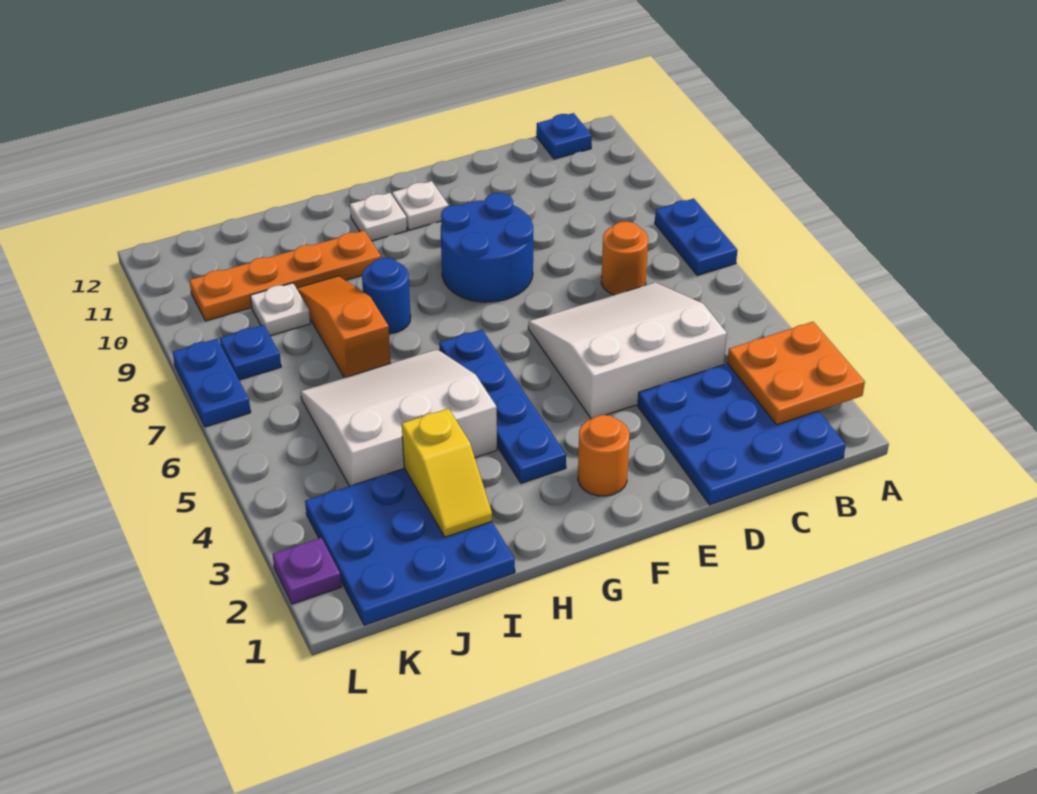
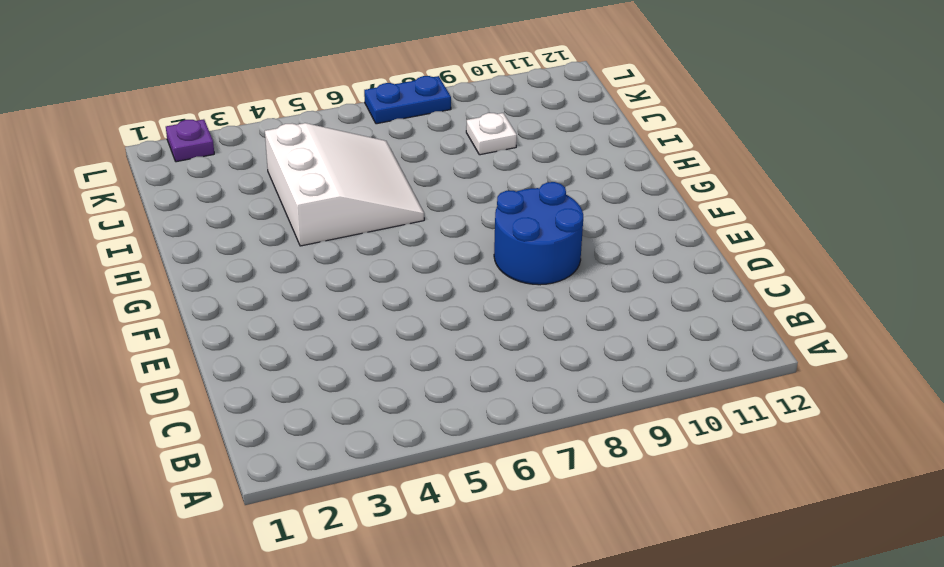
none -> blue plate A7:A8 level 1
none -> blue plate B1:D3 level 1
none -> blue plate B12 level 1

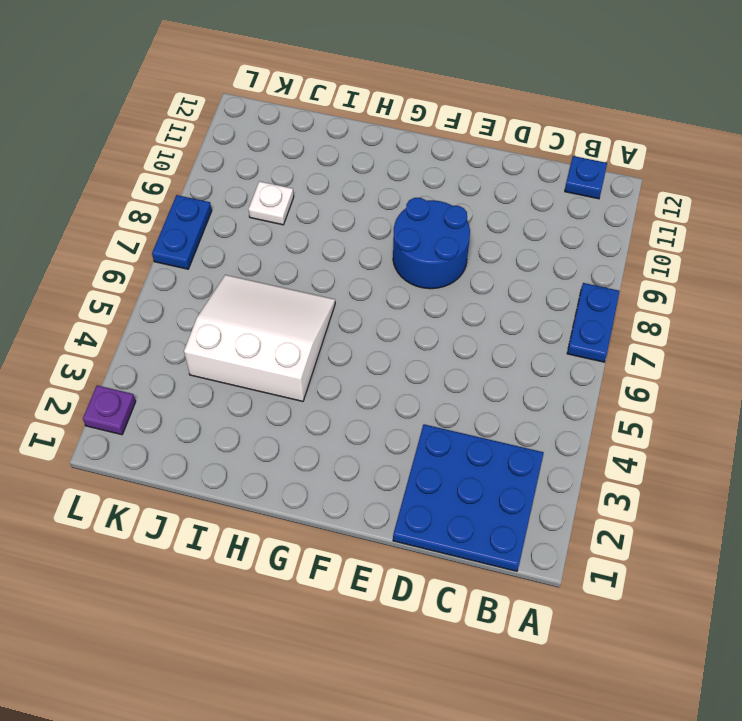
none -> white slope C4:E6 level 1 top 4
none -> orange round brick C7 level 1
none -> orange round brick F2 level 1

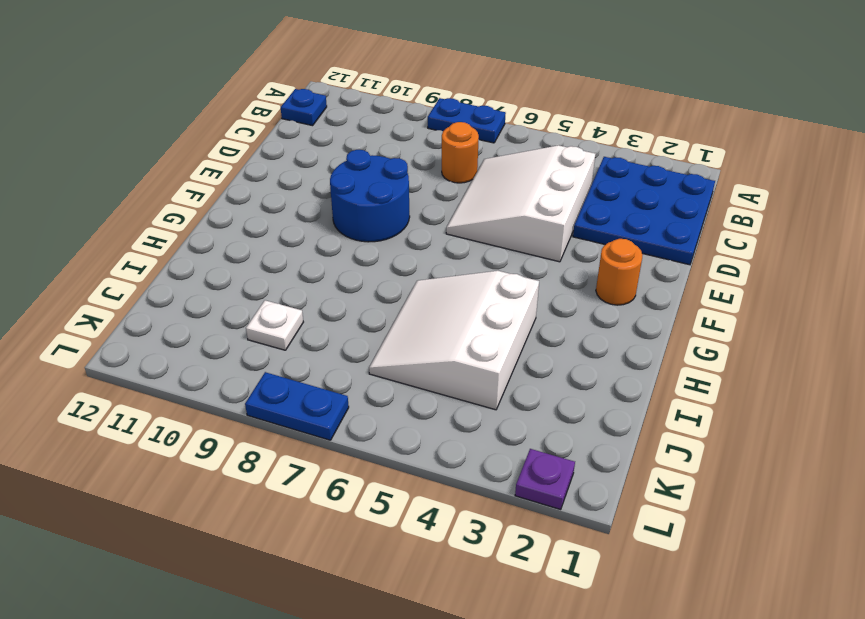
none -> white plate F11 level 1
none -> blue plate G3:G6 level 1
none -> white plate G11 level 1

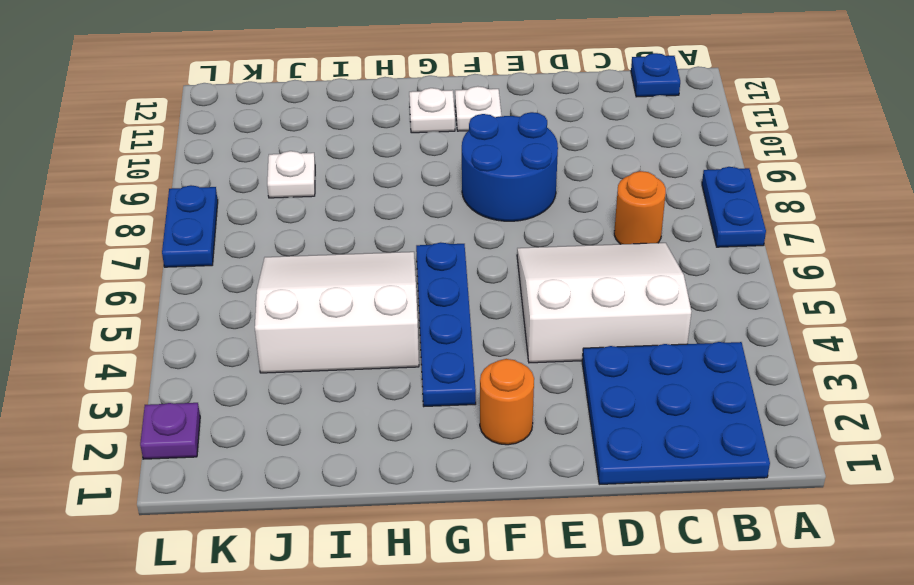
none -> blue round brick H8 level 1
none -> orange plate H10:K10 level 1
none -> blue plate I1:K3 level 1

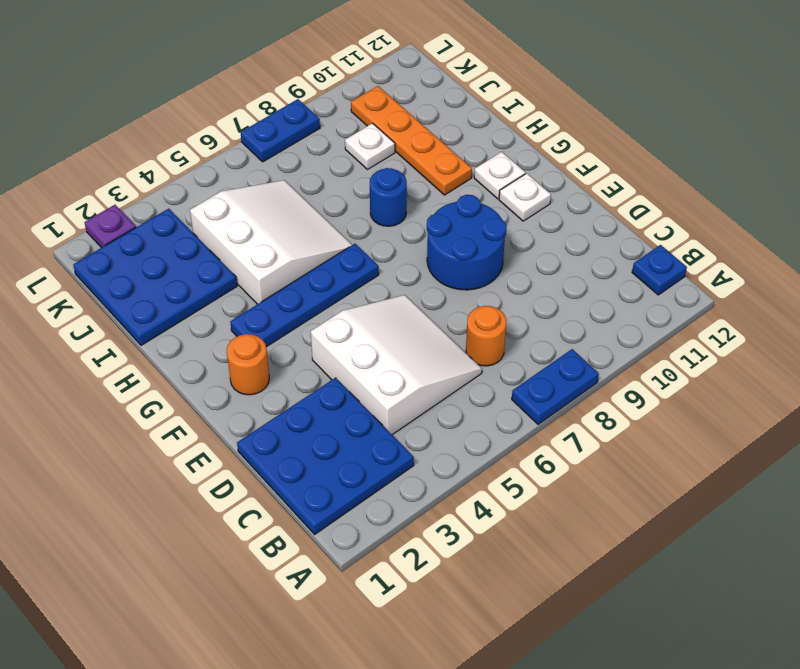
none -> orange slope I7:I9 level 1 top 7
none -> blue plate K8 level 1
none -> orange plate A2:B3 level 2

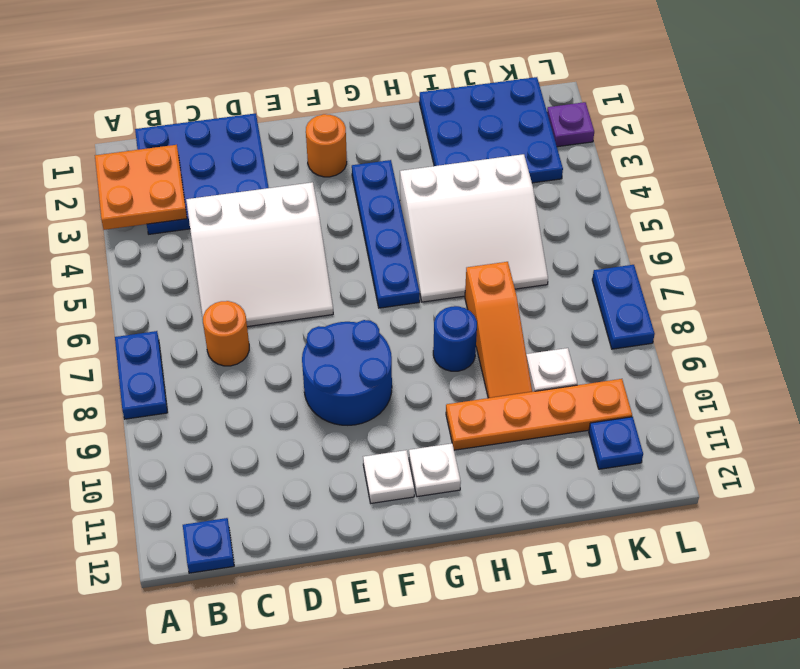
blue plate K11 level 1 -> blue plate K8 level 1
none -> yellow slope I2:I3 level 2 top 3

